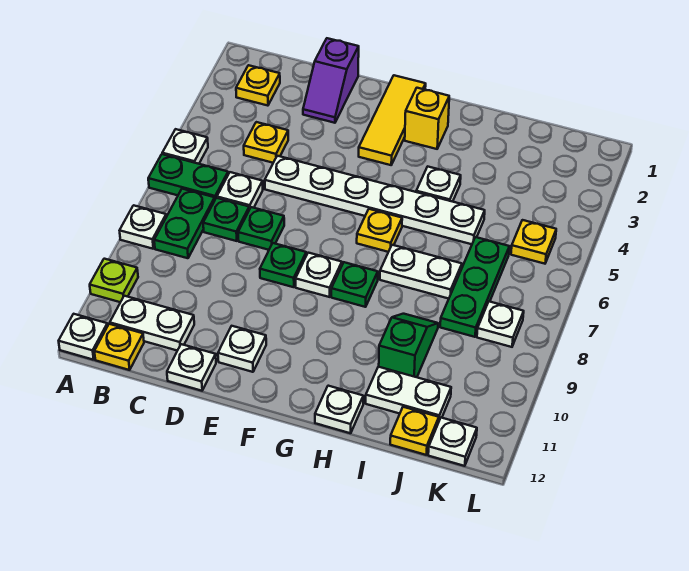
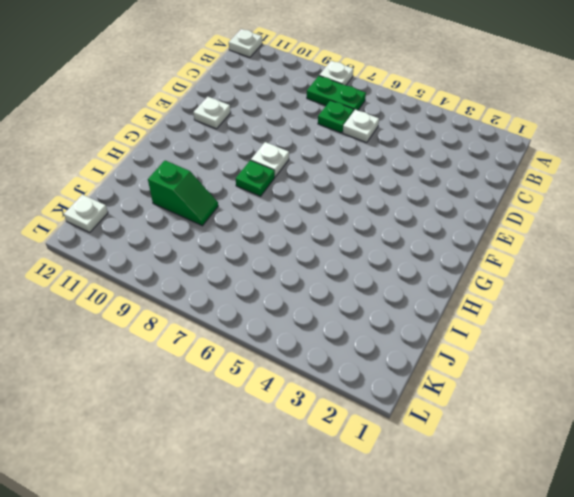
none -> white plate A5 level 1
none -> green plate A6:B6 level 1
none -> lime plate A10 level 1
none -> yellow plate B2 level 1

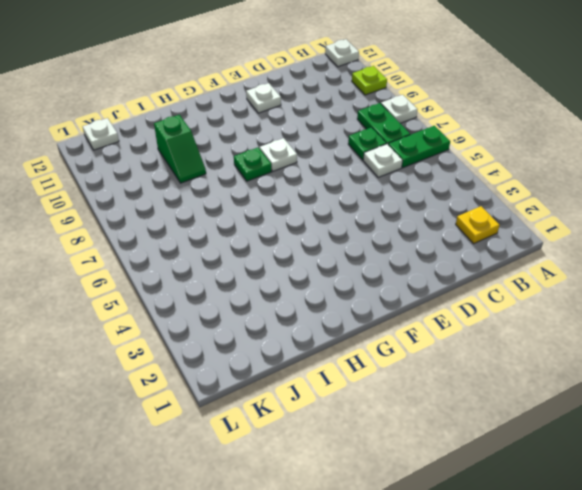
none -> white plate A5 level 1
none -> white plate B11:C11 level 1
none -> yellow plate B12 level 1
none -> yellow plate C4 level 1

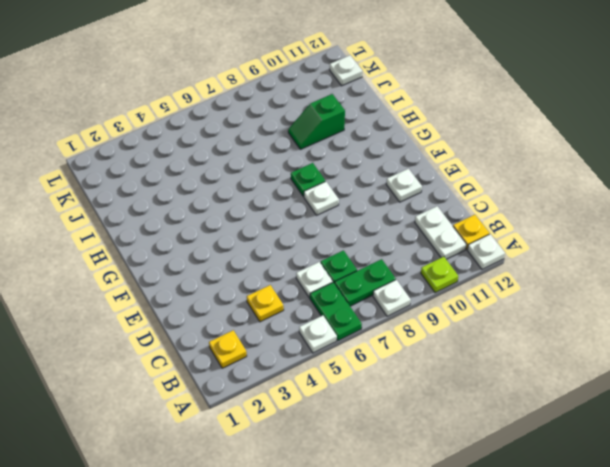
none -> purple slope D1:D2 level 1 top 1
none -> white plate D5:I5 level 1
none -> green plate D7 level 1
none -> white plate D12 level 1

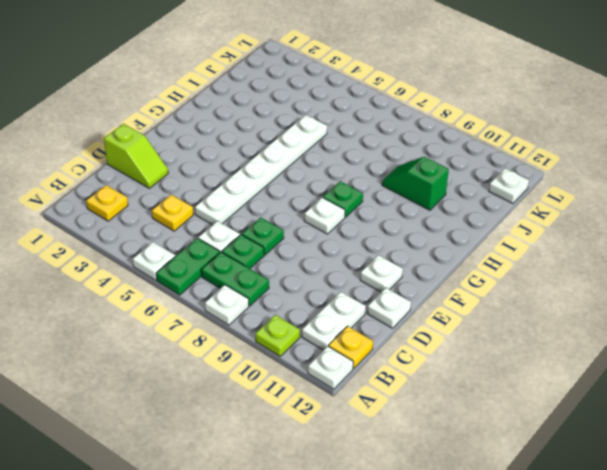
lime slope D1:D2 level 1 top 1 -> purple slope D1:D2 level 1 top 1
none -> green plate E8 level 1
none -> yellow tile F1:F3 level 1
none -> yellow brick G2 level 1
none -> yellow plate G6 level 1

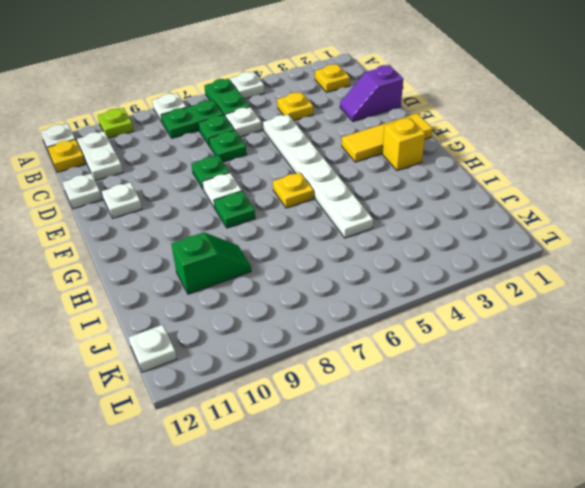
none -> white plate H4 level 1
none -> white plate H7:I7 level 1
none -> white plate H12 level 1
none -> white plate I11:J11 level 1

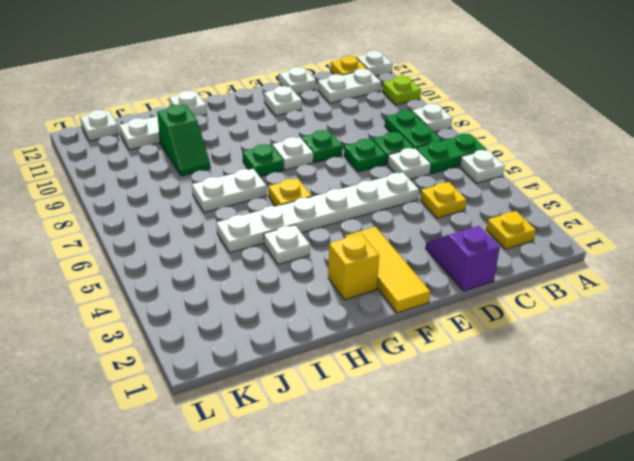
none -> green plate J6:J8 level 1
none -> yellow plate J12 level 1
none -> yellow plate K5 level 1
none -> white plate K8 level 1

